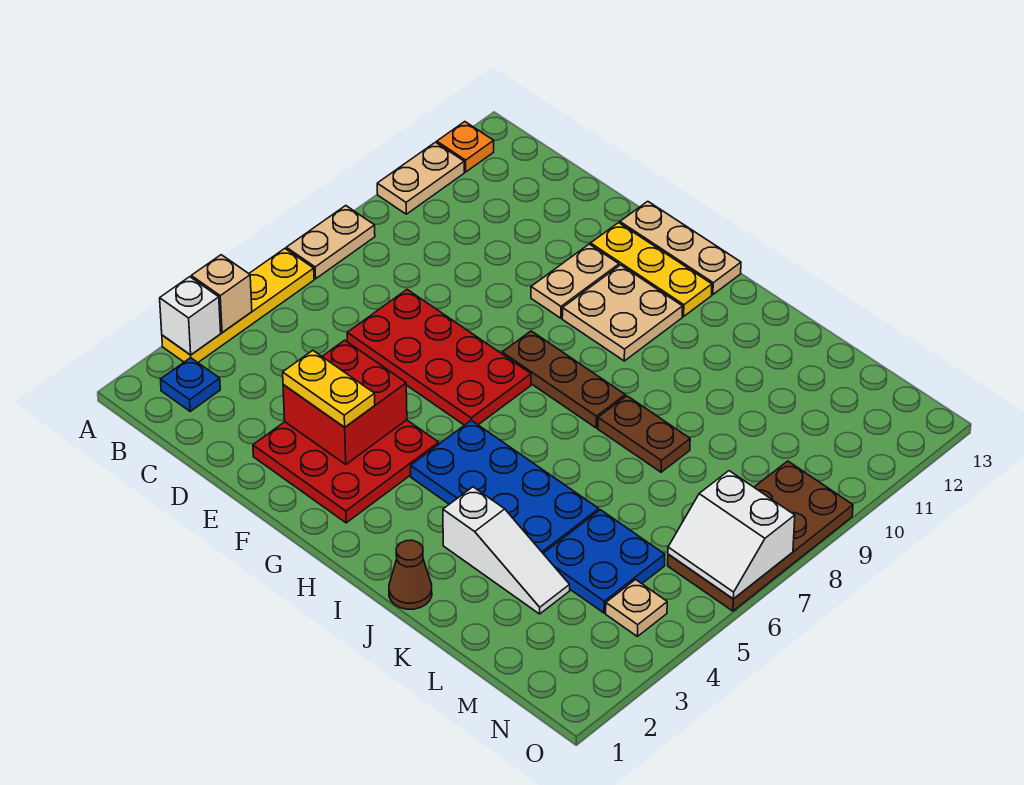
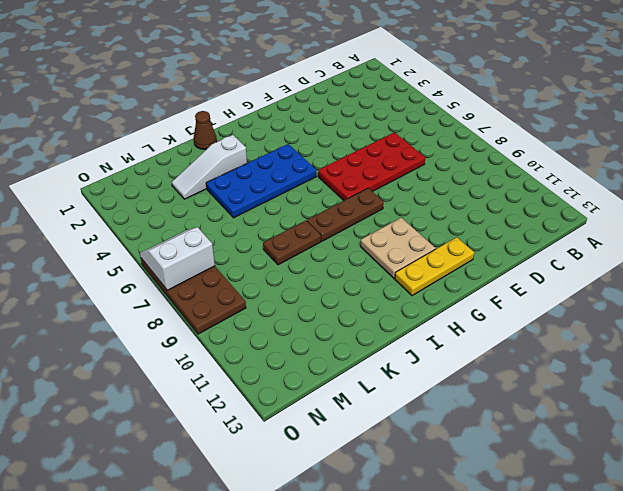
none -> yellow plate A3:A6 level 1
none -> tan plate A7:A8 level 1
none -> tan plate A10:A11 level 1

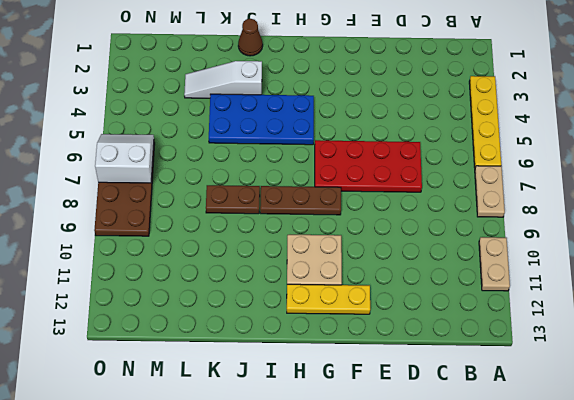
none -> orange plate A12 level 1
none -> blue plate B2 level 1
none -> red plate E2:G4 level 1

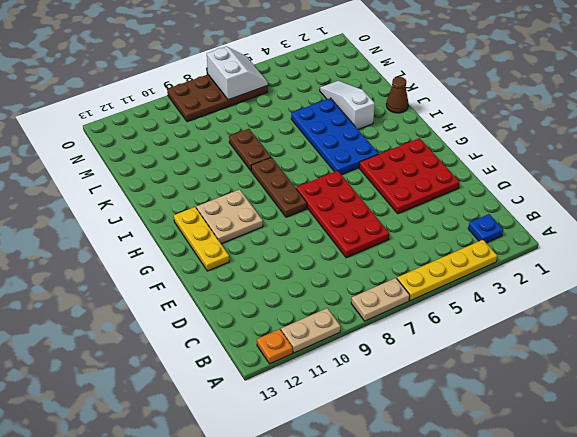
none -> tan plate F10:F11 level 1
none -> tan plate F13:H13 level 1
none -> blue plate L4:M5 level 1

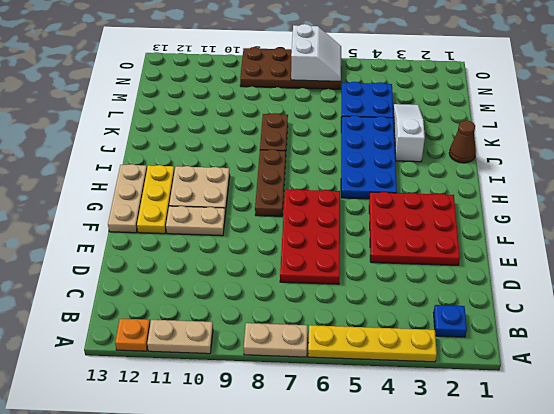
none -> tan plate N4 level 1
none -> white brick A3 level 2
none -> tan brick A4 level 2

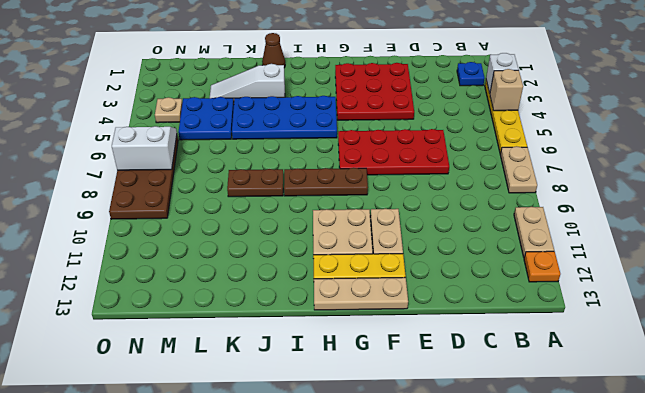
none -> red brick E3:F4 level 2
none -> yellow plate E3:F3 level 3

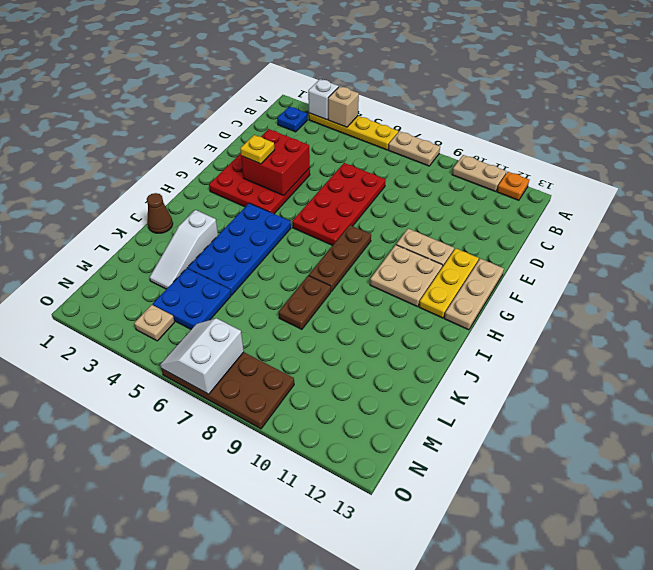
yellow plate F3 level 3 -> yellow plate E3:F3 level 3

